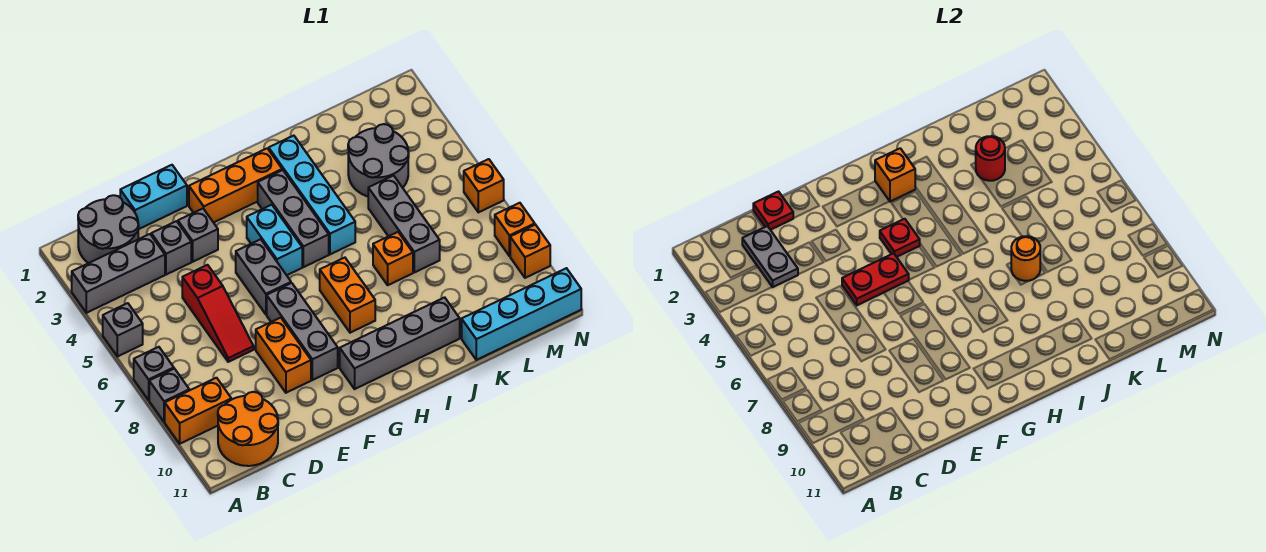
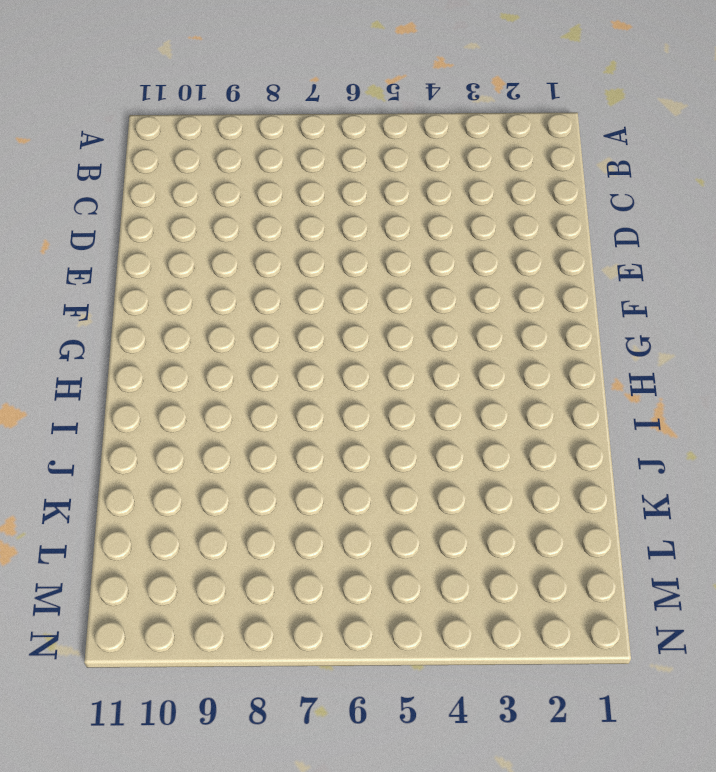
none -> grey brick A3:C3 level 1
none -> grey brick A5 level 1
none -> grey brick A7 level 1
none -> grey brick A8 level 1

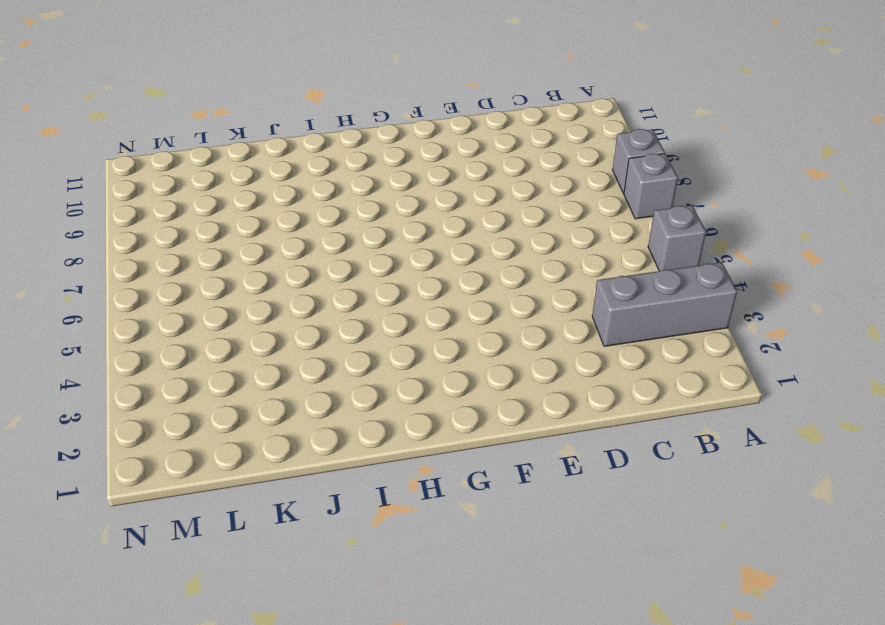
none -> orange brick A9:B9 level 1
none -> grey round brick B1:C2 level 1
none -> orange round brick B10:C11 level 1
none -> cyan brick D1:E1 level 1

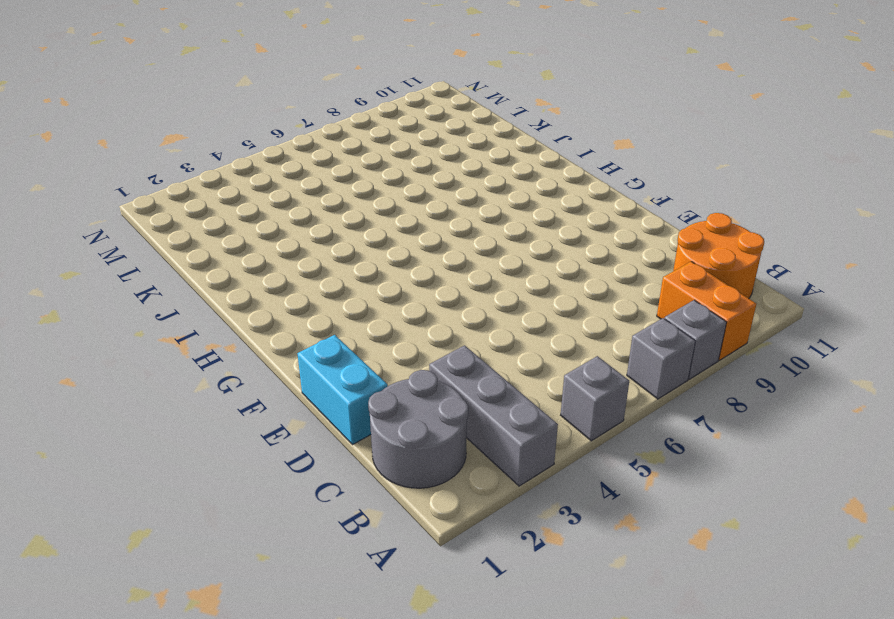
none -> grey brick D3 level 1
none -> red slope D5:D7 level 1 top 5
none -> grey brick E3 level 1
none -> orange brick E8:E9 level 1

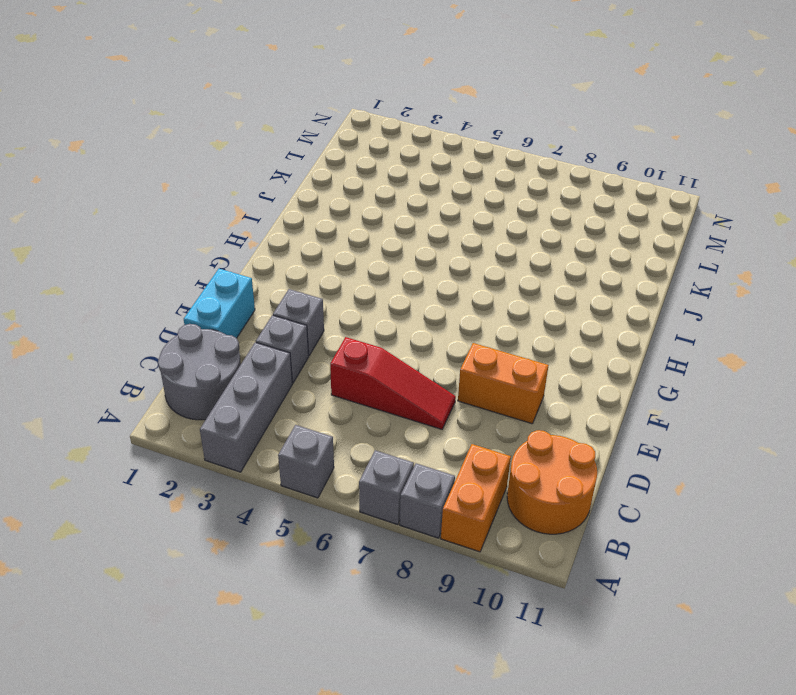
none -> orange brick F2:H2 level 1
none -> grey brick F5:F6 level 1
none -> grey brick F7:F9 level 1
none -> cyan brick G4:G5 level 1

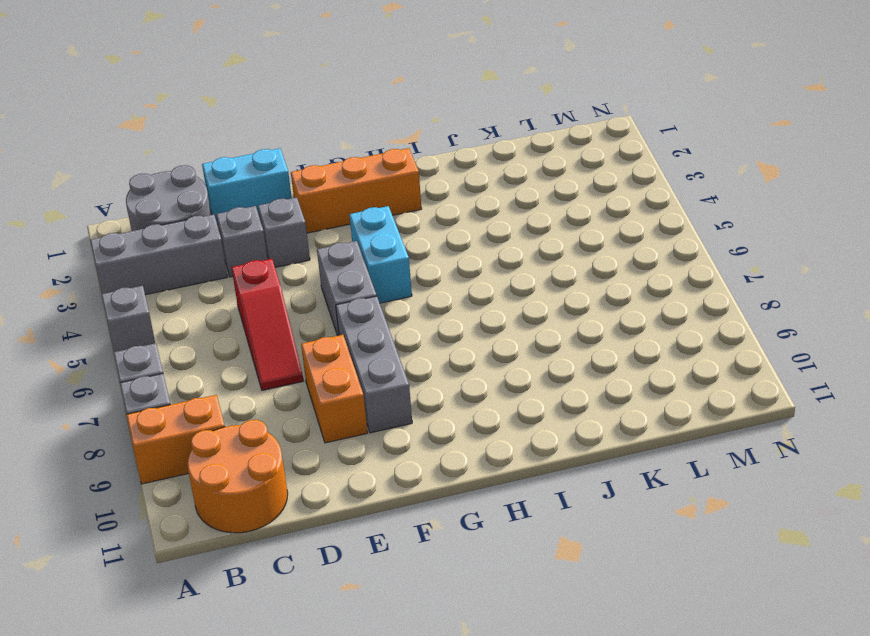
none -> grey brick G10:J10 level 1
none -> grey brick H3:H5 level 1
none -> orange brick H7:H8 level 1
none -> cyan brick I2:I5 level 1

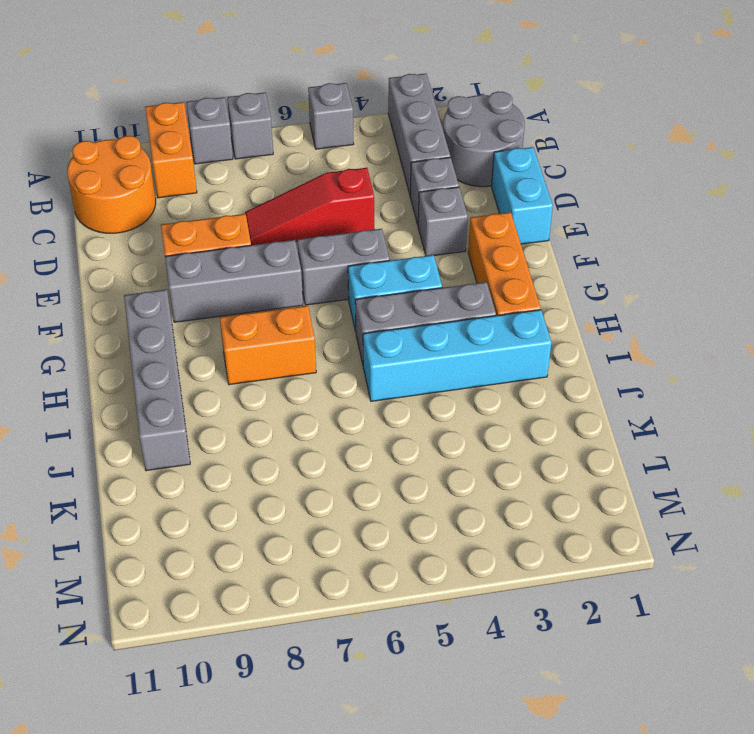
none -> orange brick J7 level 1
none -> grey round brick K3:L4 level 1
none -> grey brick K5:K7 level 1
none -> cyan brick K11:N11 level 1

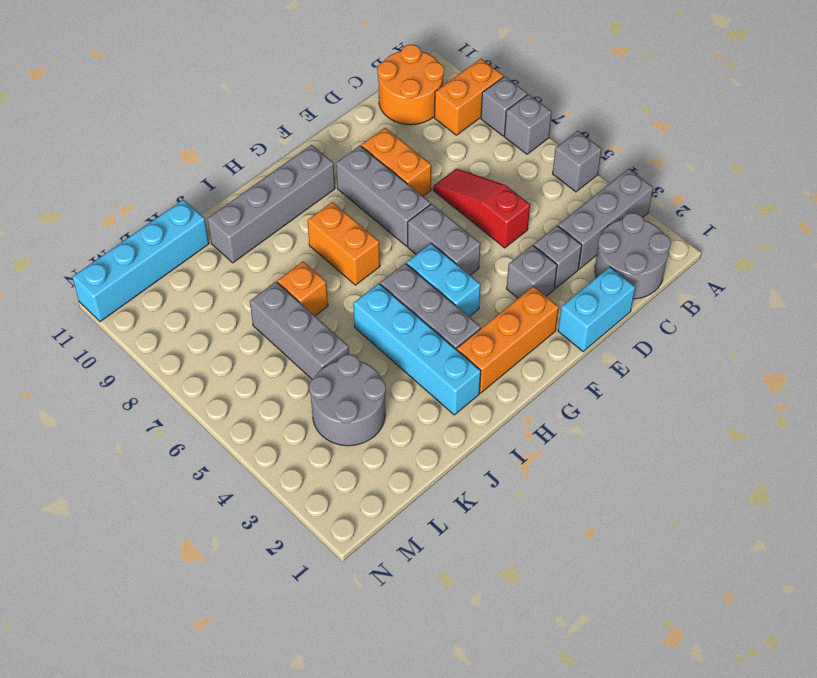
none -> orange brick N6 level 1
none -> orange brick N8 level 1
none -> orange brick N9 level 1
none -> grey plate C2:C3 level 2

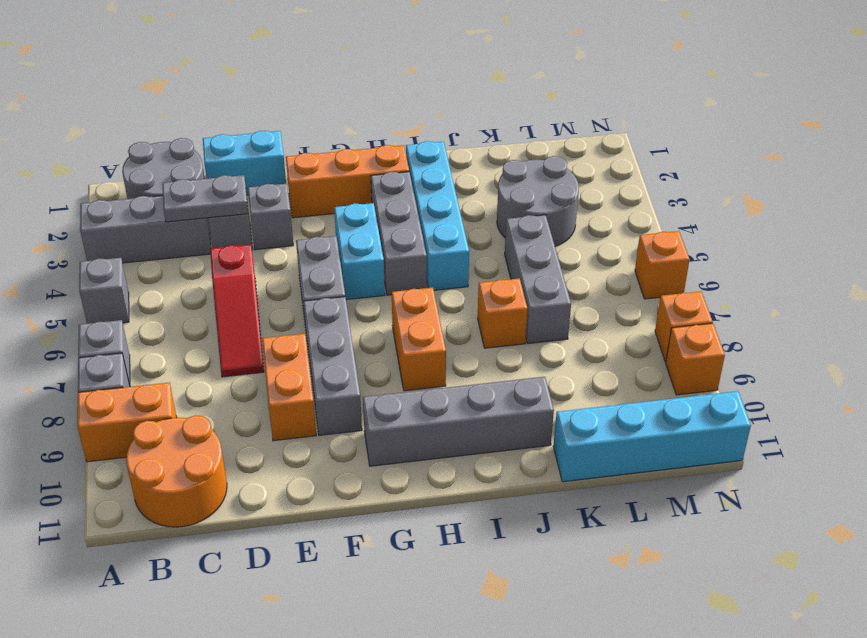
grey plate C3:D3 level 2 -> grey plate C2:C3 level 2
none -> red plate D1 level 2
none -> red plate E5:F5 level 2
none -> red plate G4 level 2
none -> orange brick H2 level 2

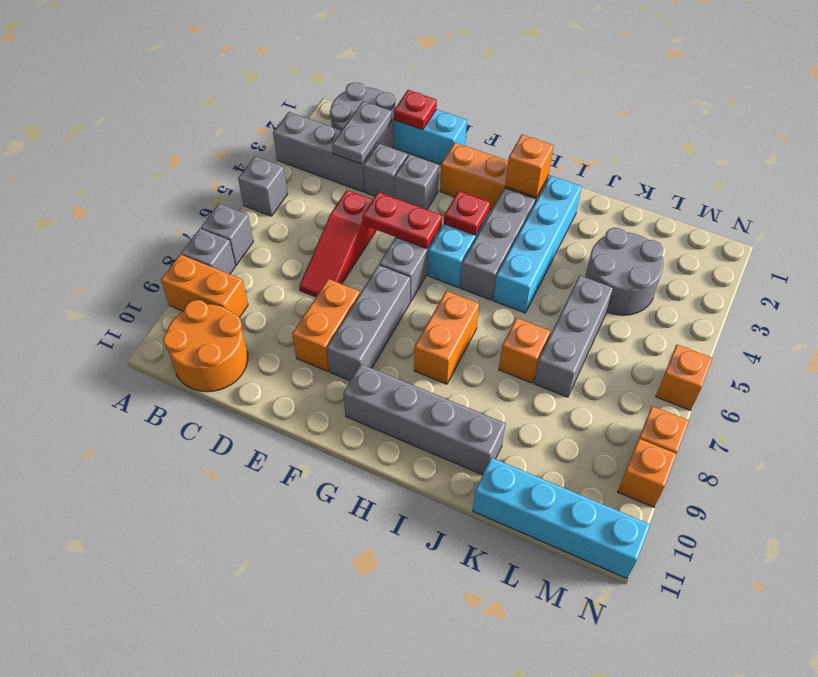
none -> orange round brick J7 level 2
none -> red round brick K3 level 2

